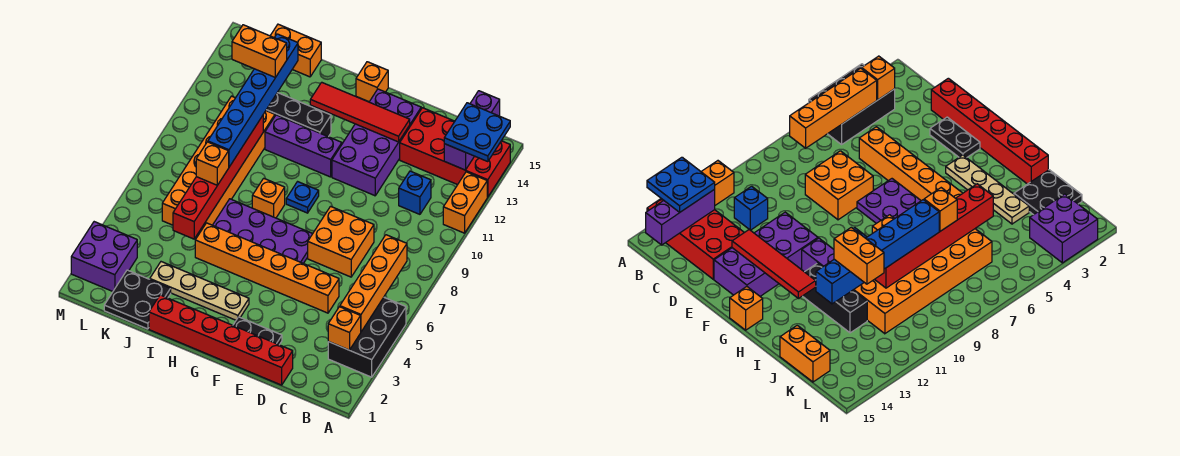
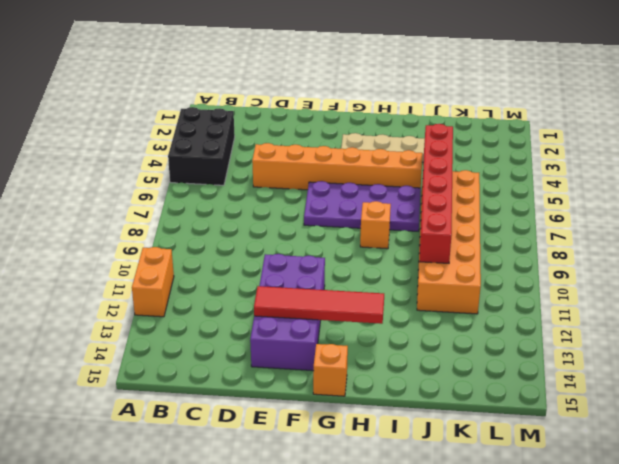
none -> red brick A13:D14 level 1
none -> blue brick C11 level 1
none -> red brick D1:I1 level 1

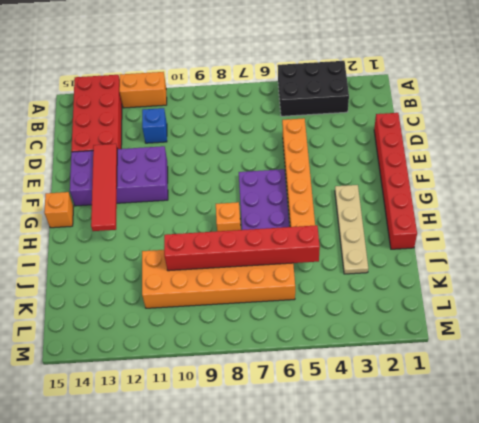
none -> orange brick D7:E8 level 1
none -> black plate E2:F2 level 1
none -> blue plate G9 level 1

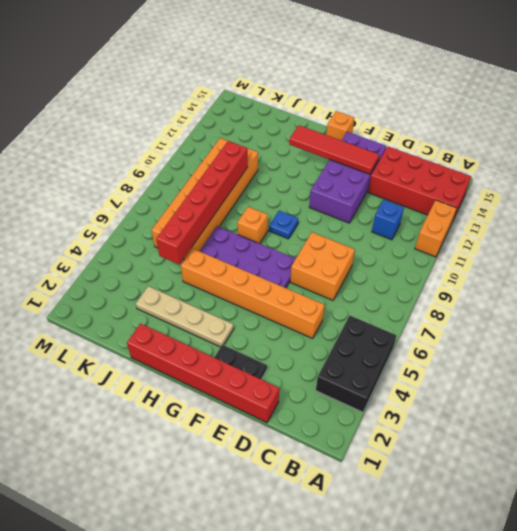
none -> purple brick G11:I11 level 1
none -> black brick H12:J12 level 1
none -> black plate J1:K2 level 1

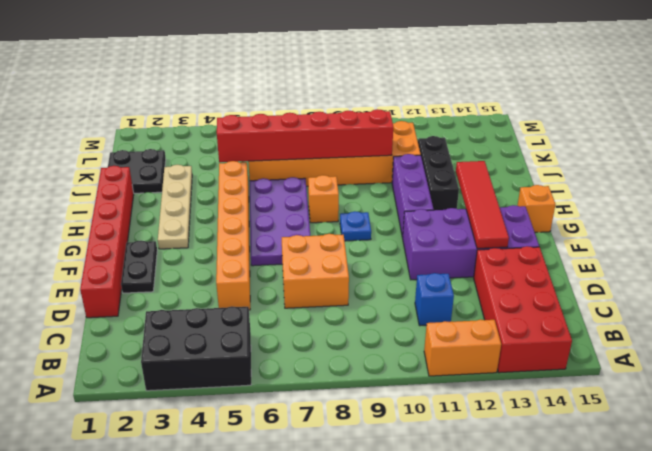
none -> orange brick J15:K15 level 1
none -> purple brick L2:M3 level 1
none -> orange brick B3 level 2

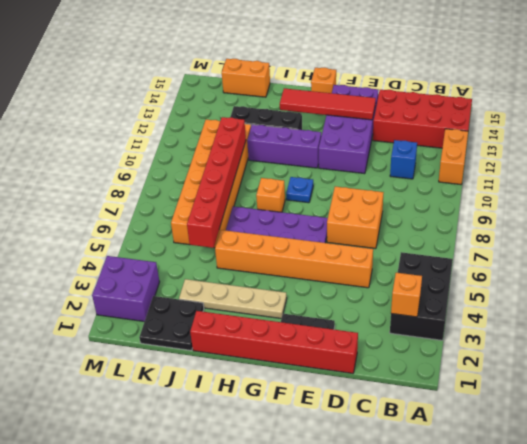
none -> orange brick B4:B7 level 2
none -> purple brick B13:B15 level 2
none -> blue plate A13:B14 level 3

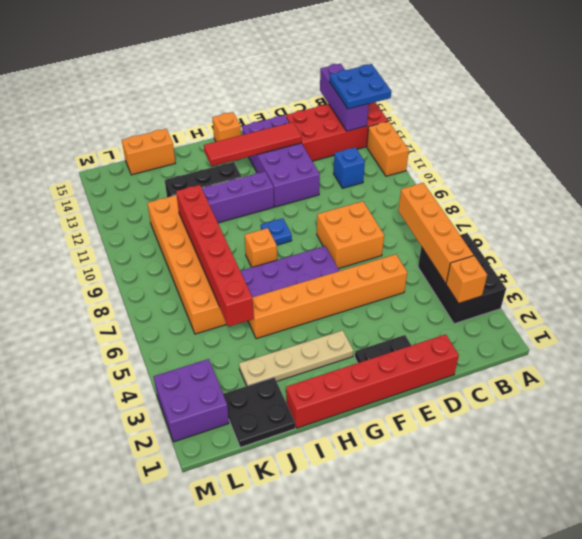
none -> orange brick J7 level 3
none -> blue brick J8:J13 level 3
none -> orange brick J12:K12 level 4

